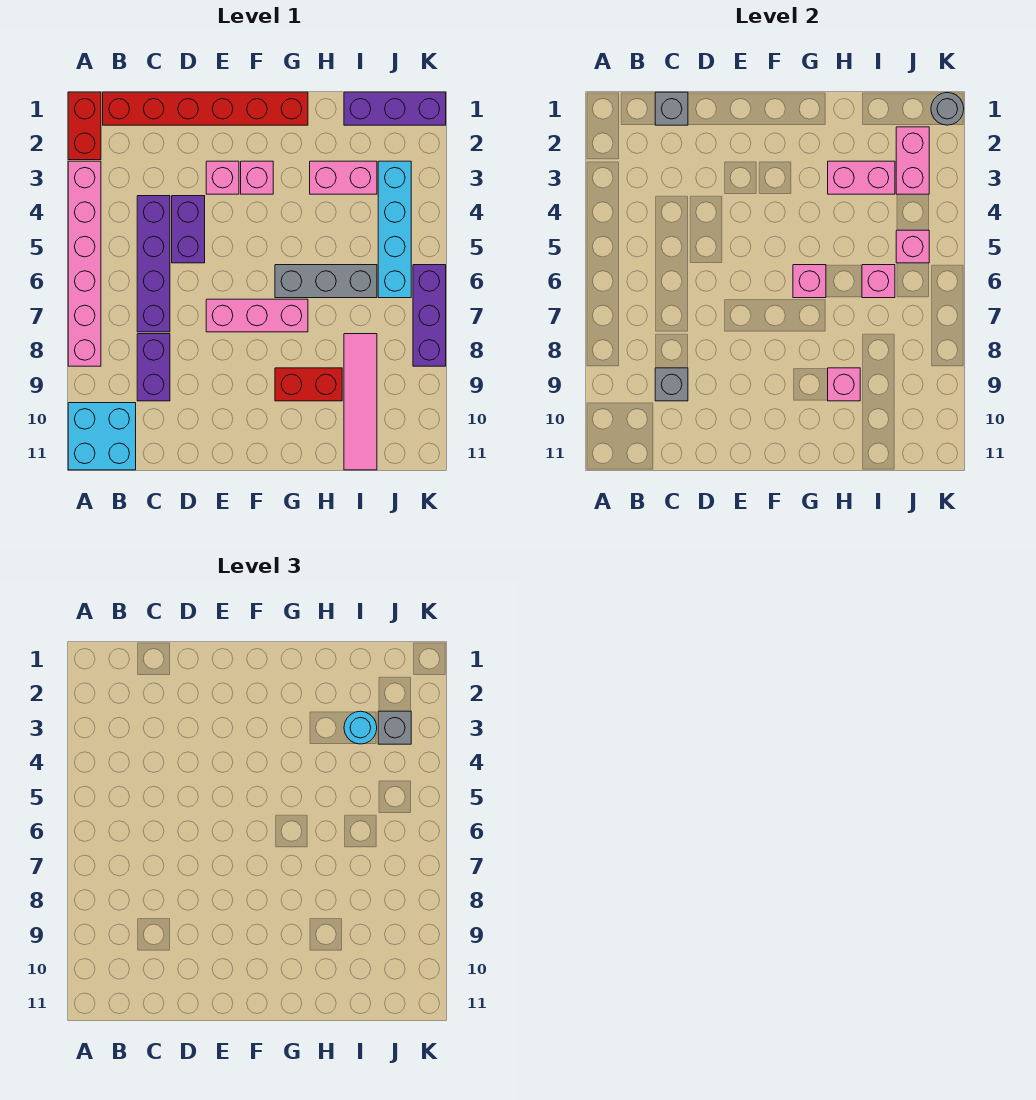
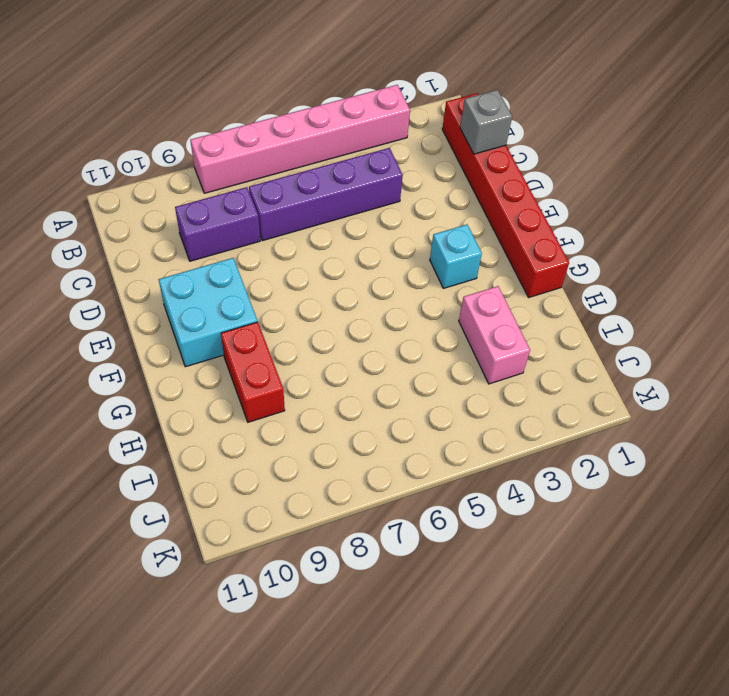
cyan brick E9:F10 level 1 -> cyan brick A10:B11 level 1
cyan brick F3 level 1 -> pink brick F3 level 1
none -> red brick A1:A2 level 1
none -> purple brick D4:D5 level 1
none -> pink brick E3 level 1

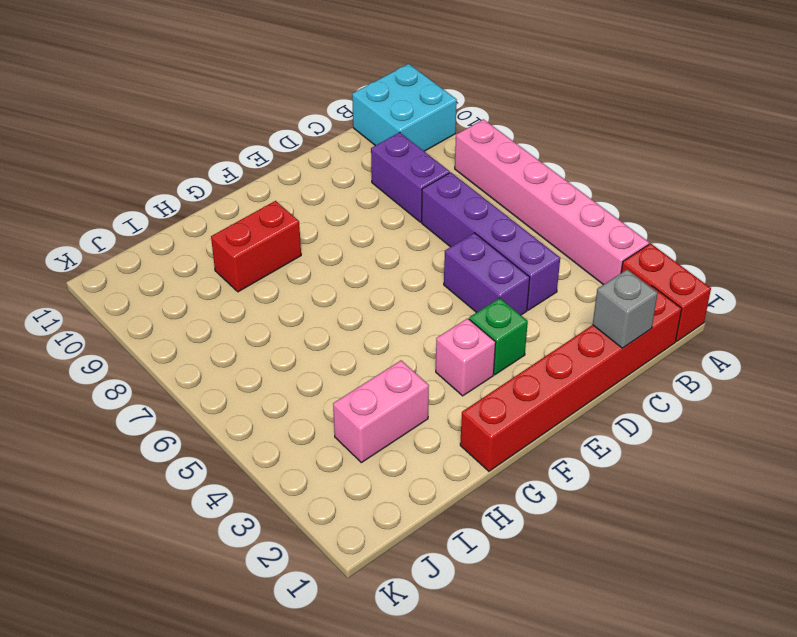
green brick E3 level 1 -> pink brick E3 level 1
none -> pink brick E7:G7 level 1
none -> grey brick G6:I6 level 1
none -> purple brick I1:K1 level 1

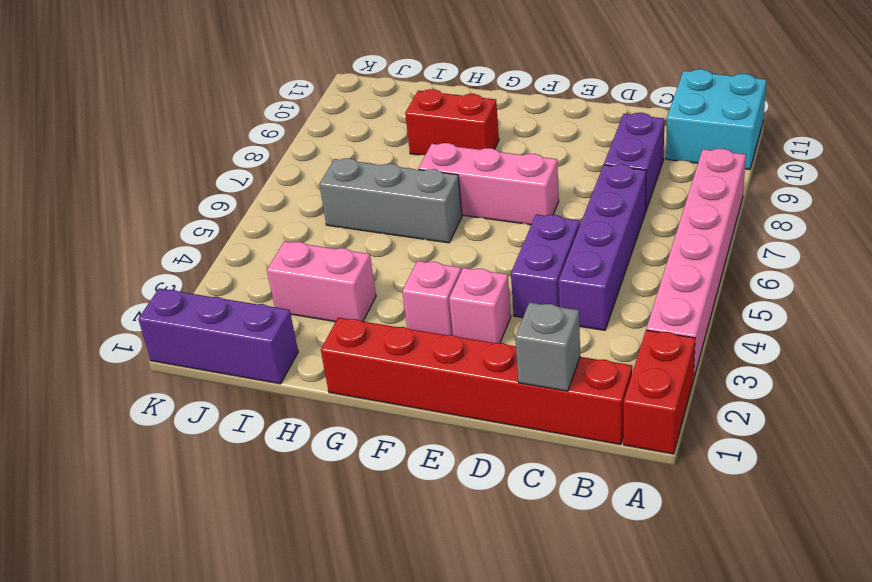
none -> pink tile I8:I11 level 1
none -> cyan brick J3:J6 level 1
none -> purple brick K6:K8 level 1

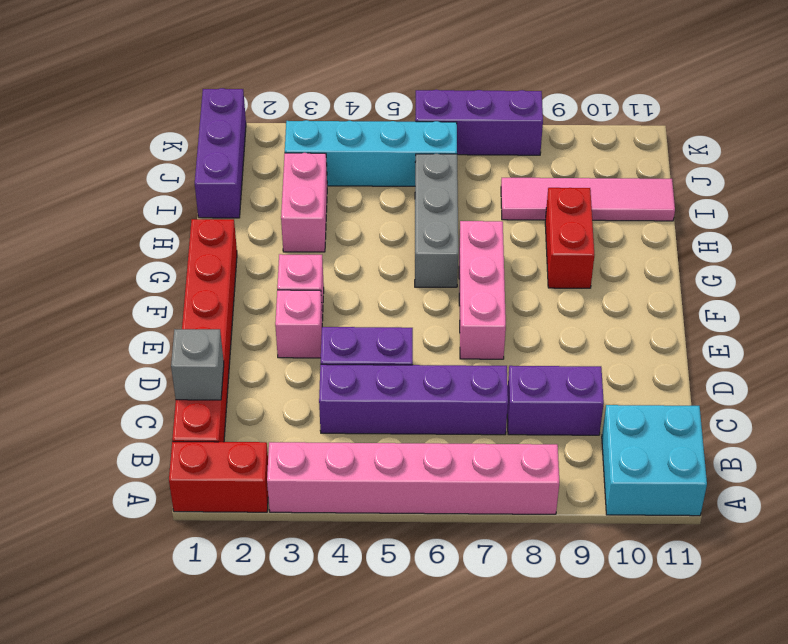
none -> grey brick C9 level 2
none -> pink brick G6 level 2
none -> pink brick H3:I3 level 2

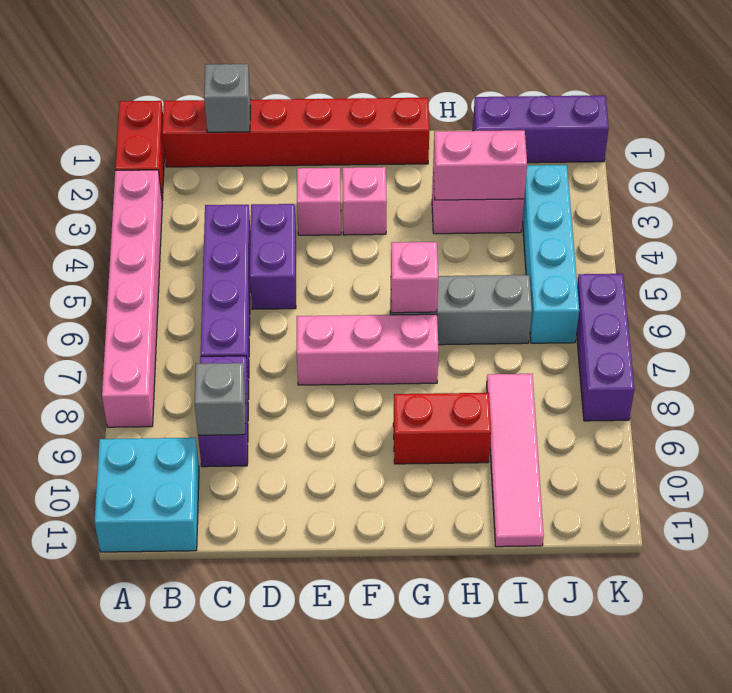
none -> pink brick H9 level 2
none -> pink brick I6 level 2
none -> pink brick J2:J3 level 2

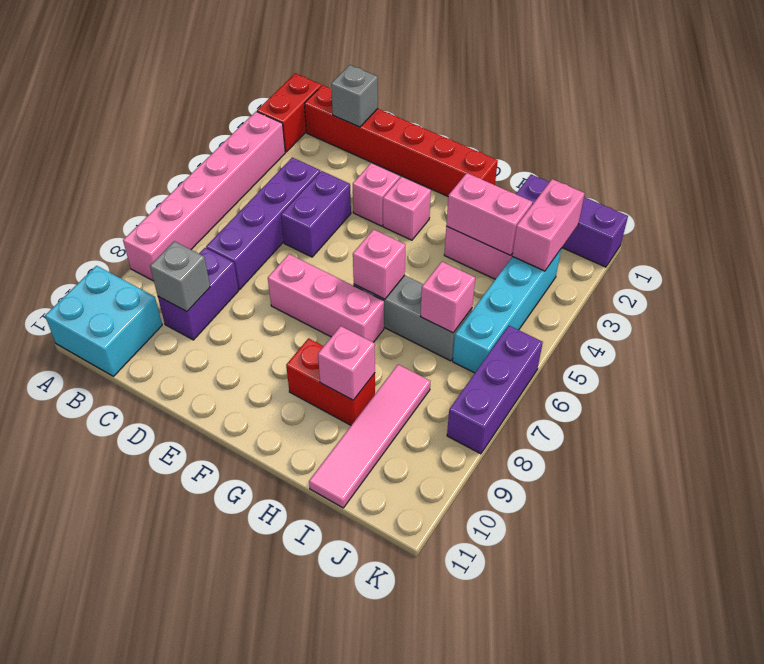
none -> pink brick J5 level 2
none -> grey round brick K1 level 2
none -> cyan round brick I3 level 3

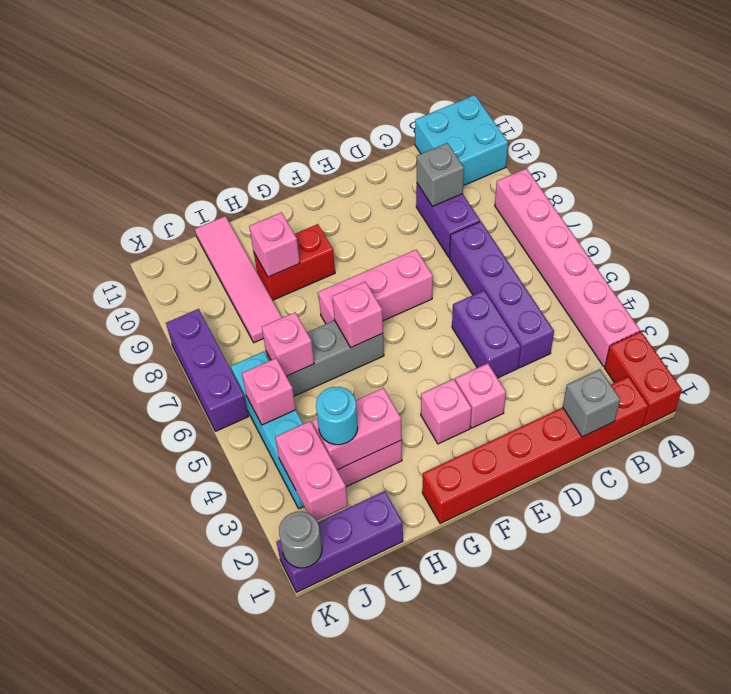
none -> grey brick J3 level 3

